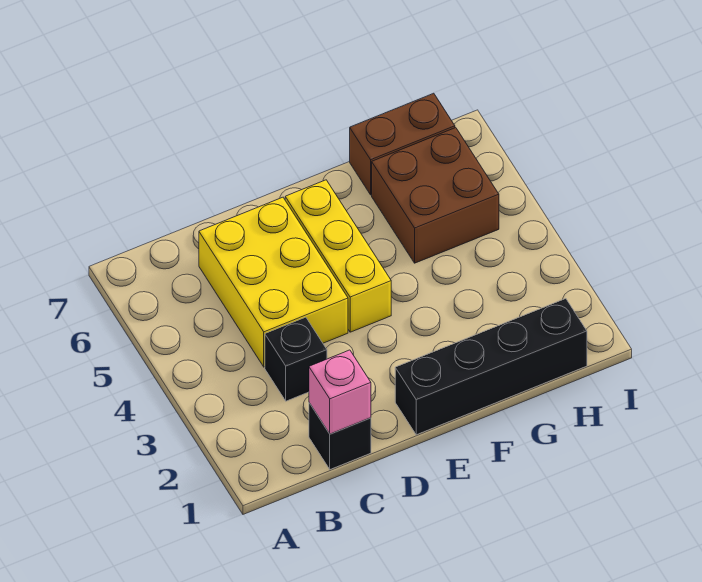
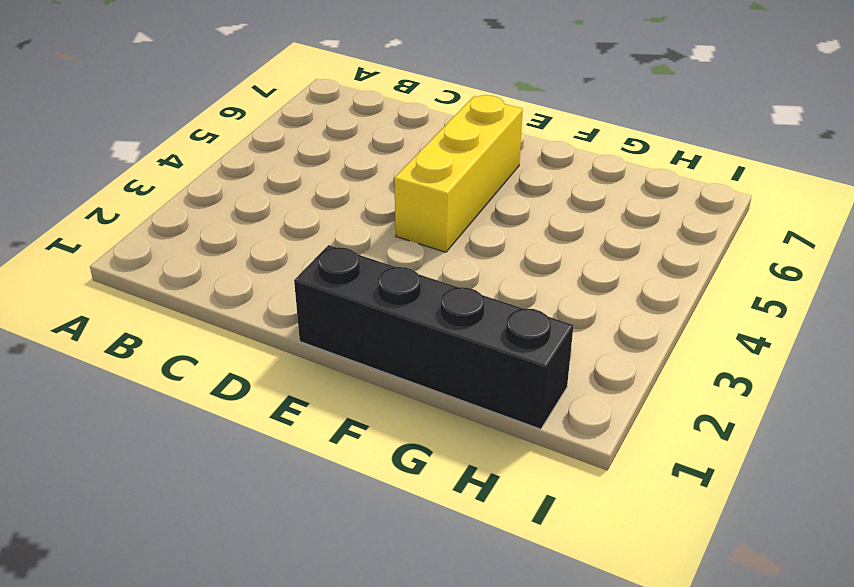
none -> black brick C1 level 1
none -> black brick C3 level 1

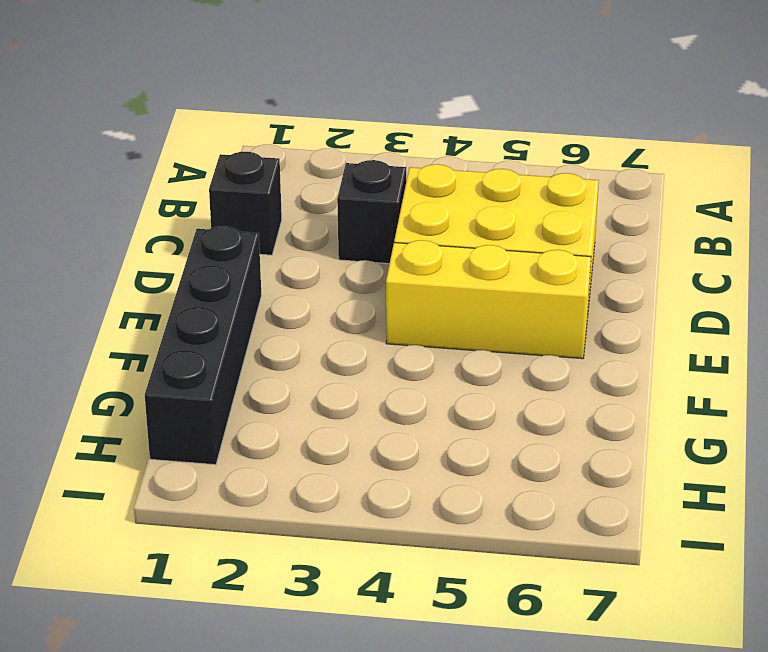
none -> brown brick G5:H6 level 1
none -> brown brick G7:H7 level 1

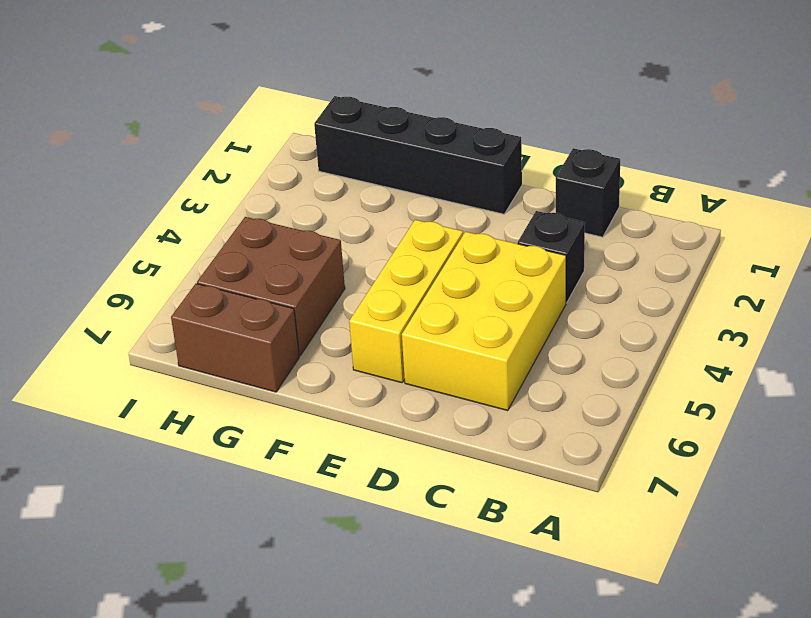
none -> pink brick C1 level 2

